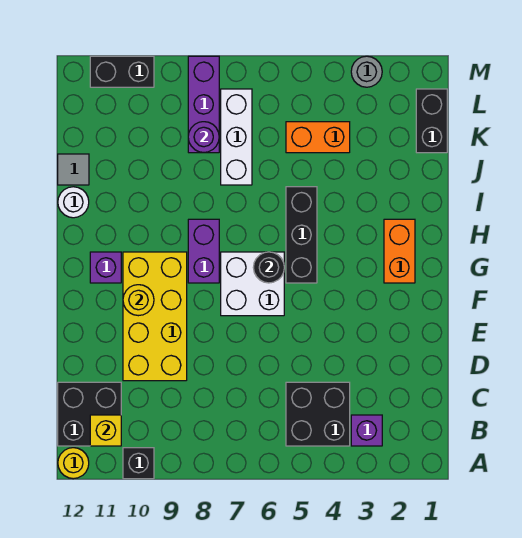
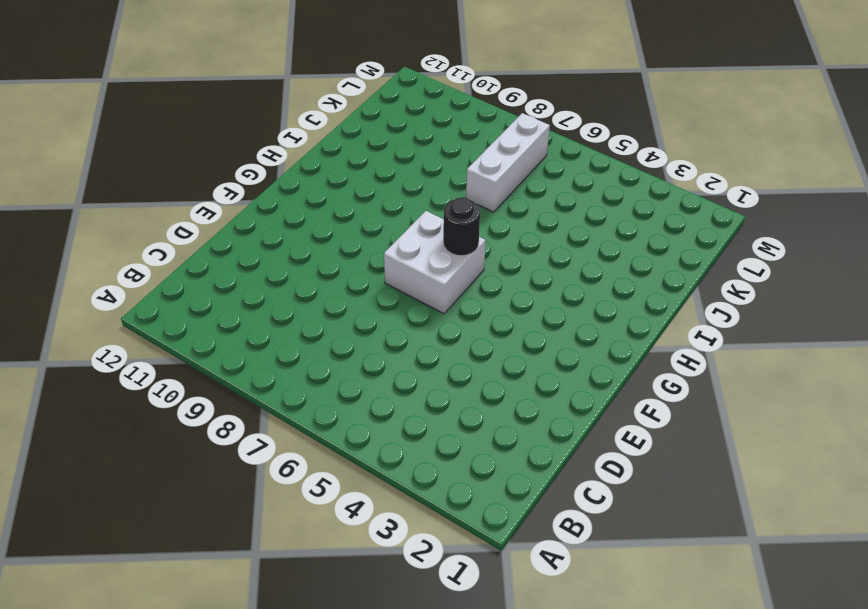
none -> black brick A10 level 1
none -> yellow round brick A12 level 1
none -> purple brick B3 level 1

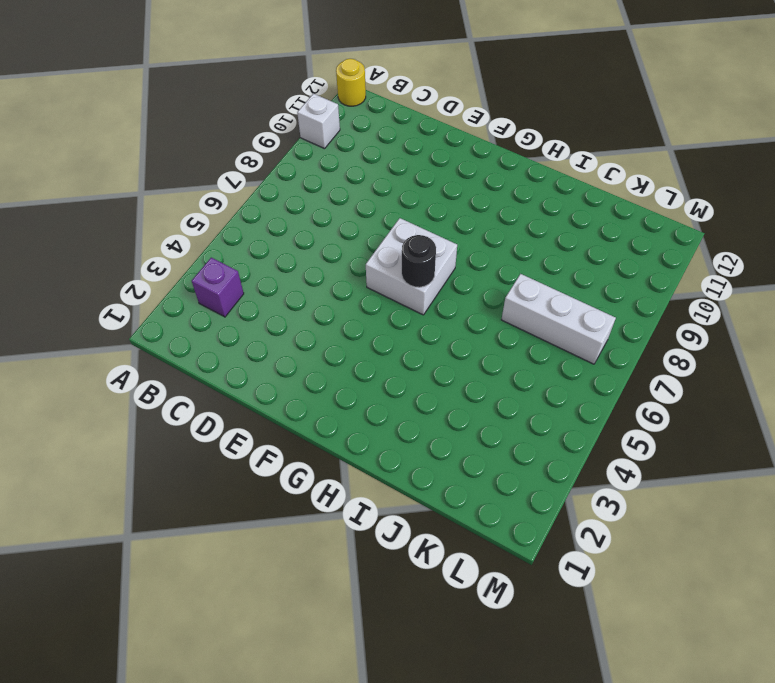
white brick A10 level 1 -> black brick A10 level 1
none -> black brick B4:C5 level 1
none -> black brick B11:C12 level 1
none -> yellow brick D9:G10 level 1

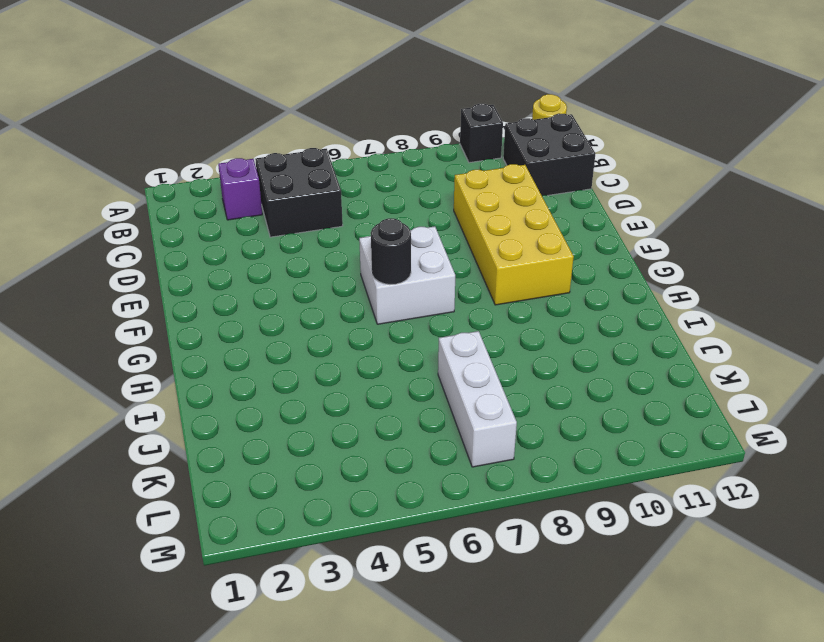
none -> orange brick G2:H2 level 1
none -> black brick G5:I5 level 1
none -> purple brick G8:H8 level 1

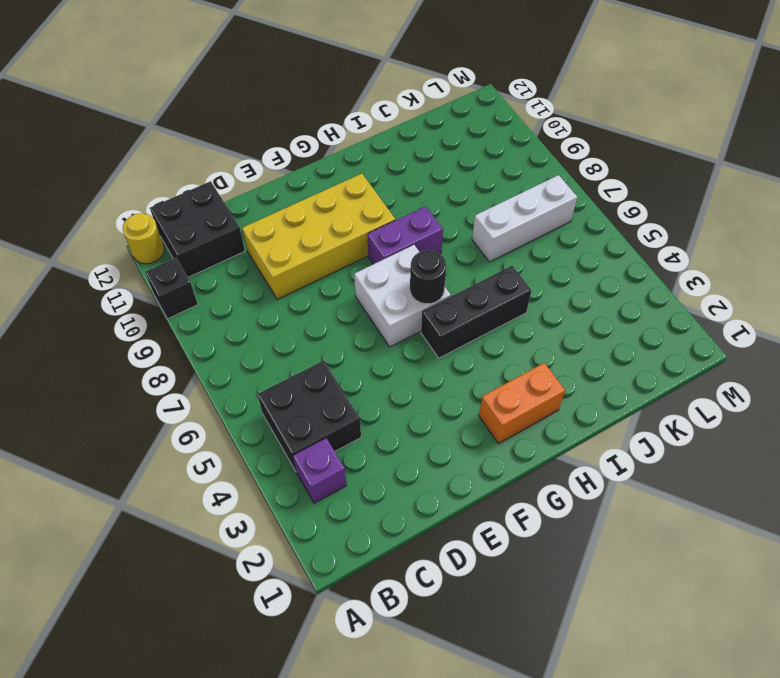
none -> purple brick G11 level 1
none -> white round brick I12 level 1
none -> grey tile J12 level 1

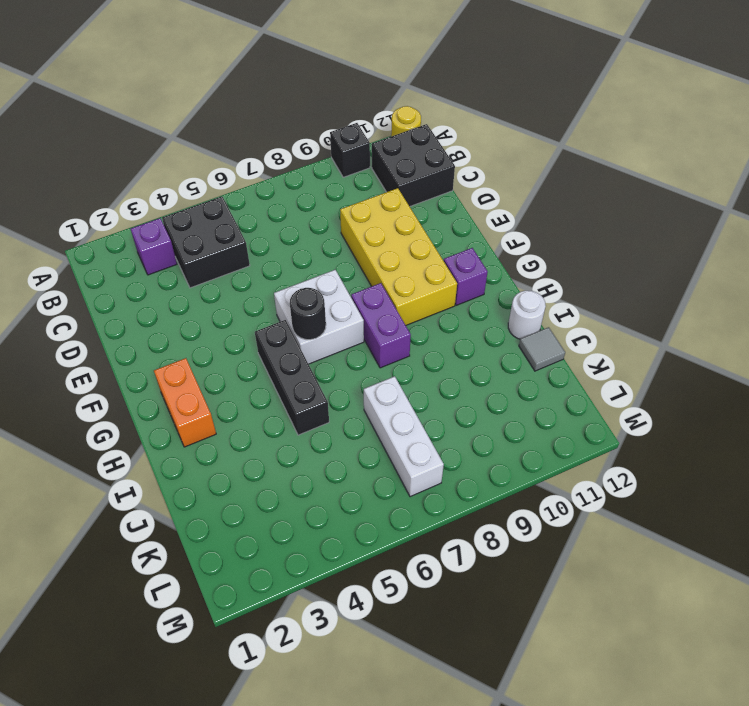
none -> black brick K1:L1 level 1
none -> orange brick K4:K5 level 1
none -> purple brick K8:M8 level 1

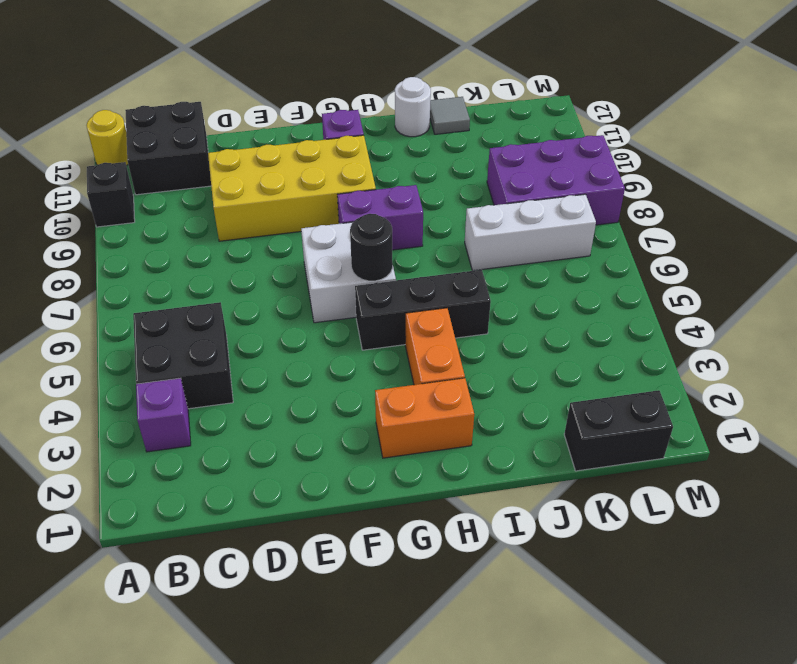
orange brick H3:H4 level 1 -> orange brick K4:K5 level 1
purple brick K8:M9 level 1 -> purple brick K8:M8 level 1
none -> grey round brick M3 level 1
none -> black brick M10:M11 level 1
none -> yellow brick B11 level 2

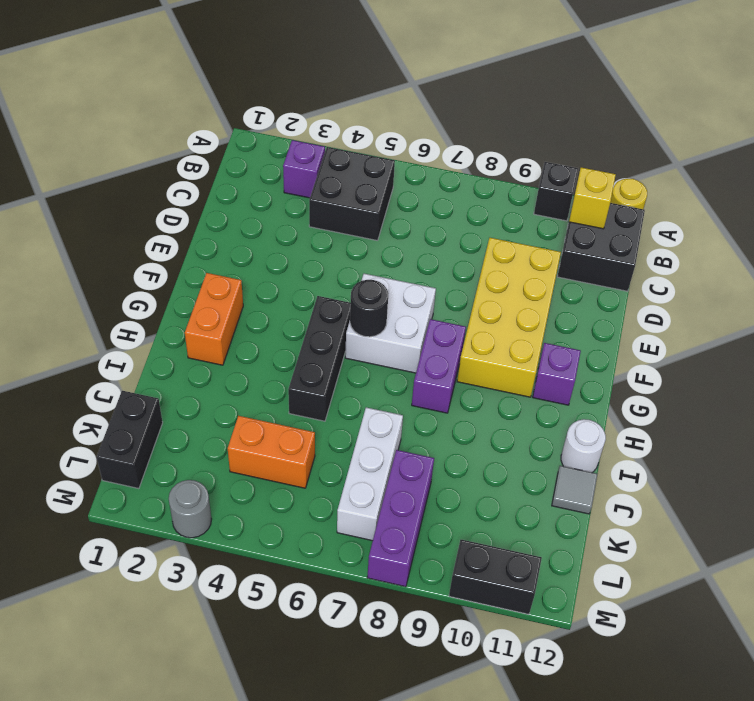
none -> yellow round brick F10 level 2
none -> purple round brick K8 level 2

